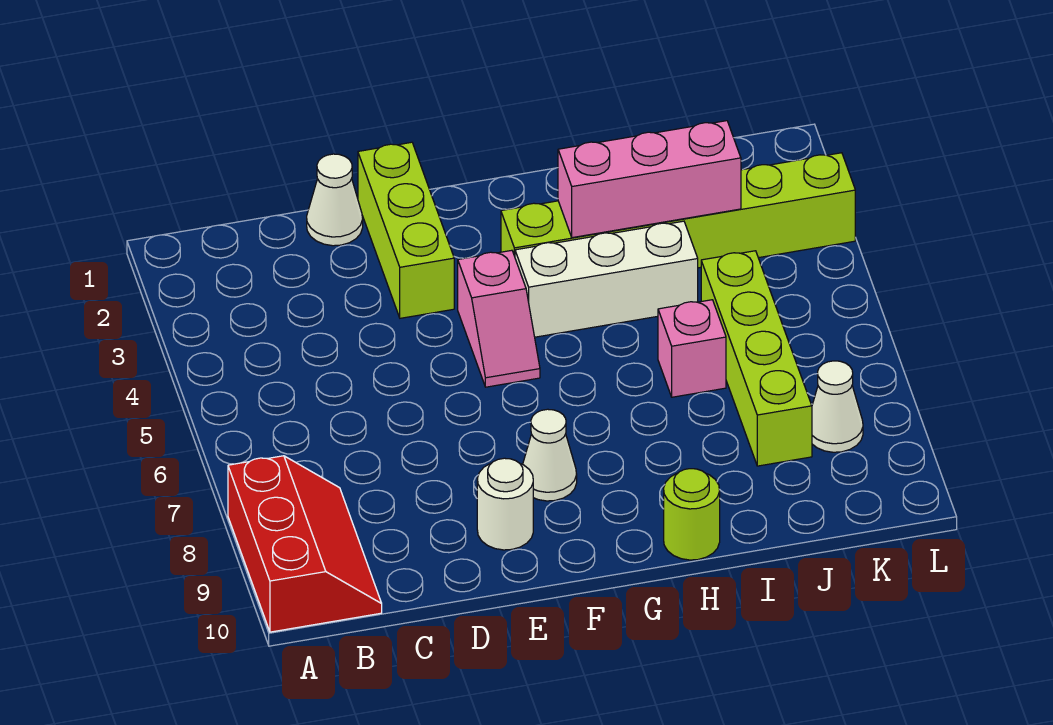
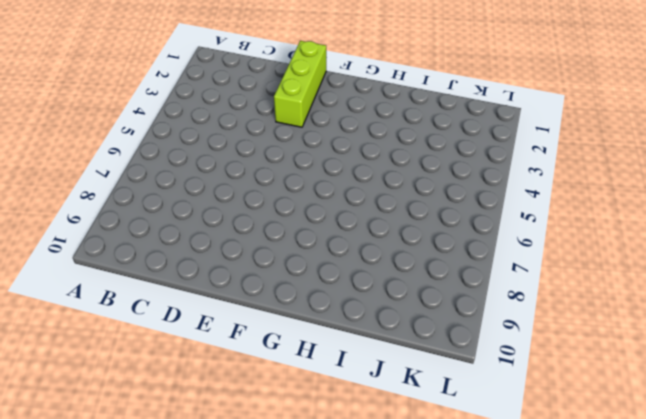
none -> red slope A8:B10 level 1 top A
none -> white cone D1 level 1
none -> white round brick E9 level 1

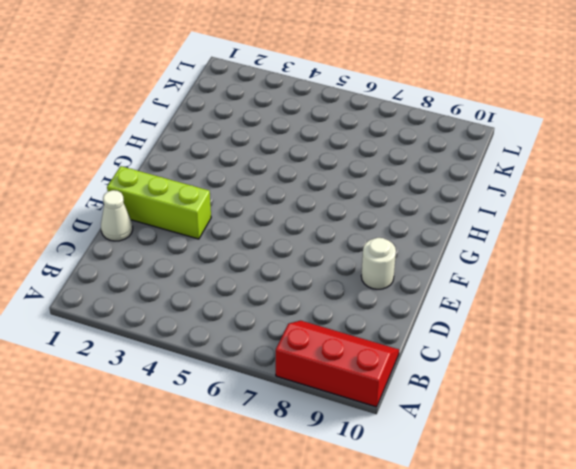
none -> pink slope F4:F5 level 1 top 4
none -> white cone F8 level 1
none -> lime brick G3:L3 level 1

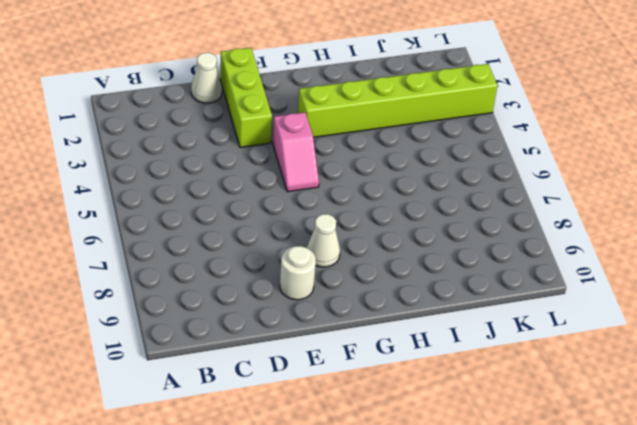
none -> red slope A8:B10 level 1 top A
none -> white brick G4:I4 level 1
none -> lime round brick H10 level 1

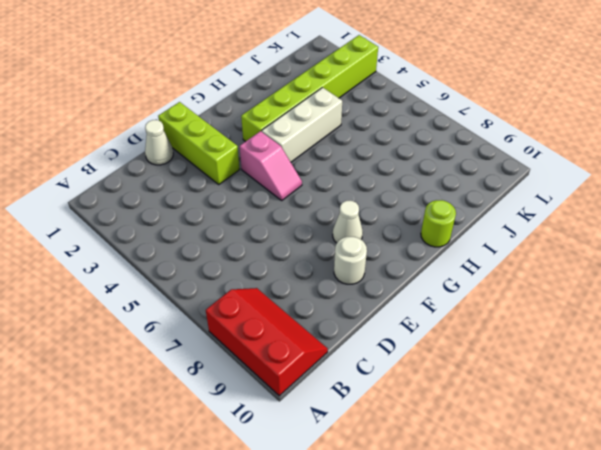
none -> pink brick I6 level 1
none -> lime brick J5:J8 level 1
none -> white cone K8 level 1

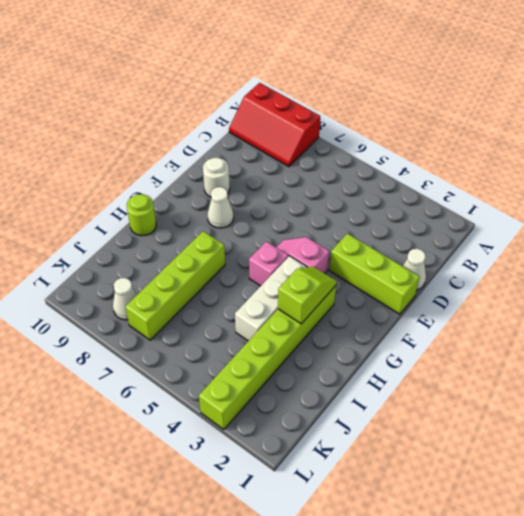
lime slope G3:H3 level 2 top H -> pink brick H3:J3 level 2
pink brick G5 level 1 -> pink brick I6 level 1
lime brick H7:K7 level 1 -> lime brick J5:J8 level 1

